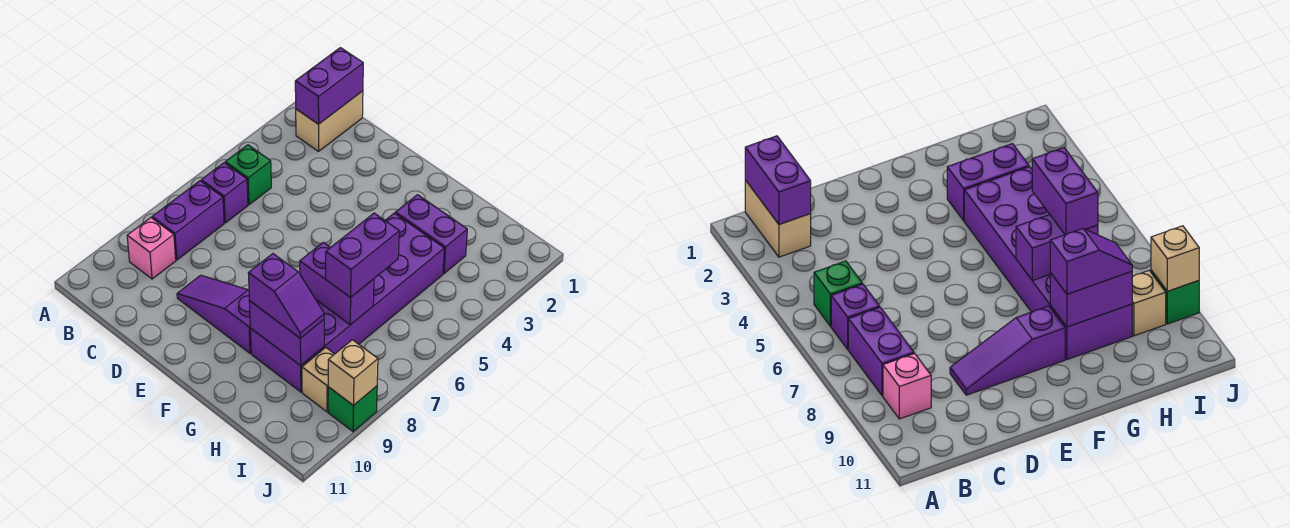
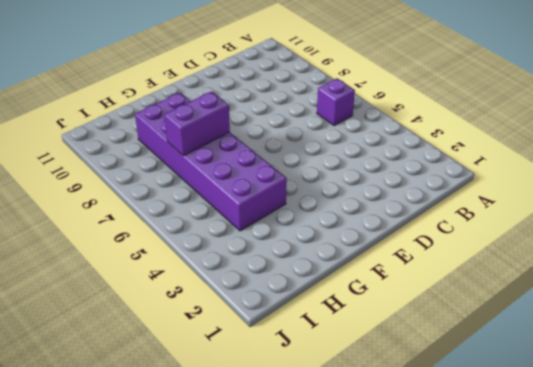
none -> tan brick B1:B2 level 1
none -> green brick B5 level 1
none -> purple brick B7:B8 level 1

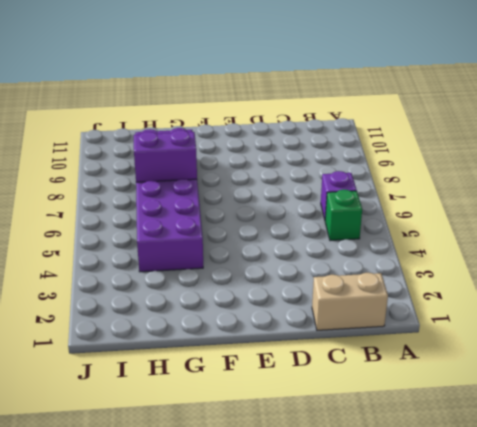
tan brick B1:C1 level 1 -> tan brick B1:B2 level 1
none -> purple brick B7:B8 level 1
none -> pink brick B9 level 1
none -> purple slope D9:F9 level 1 top F

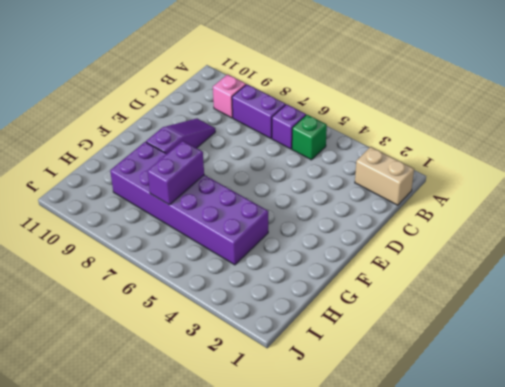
none -> purple brick G3:H3 level 1
none -> tan brick I9 level 1
none -> green brick J9 level 1

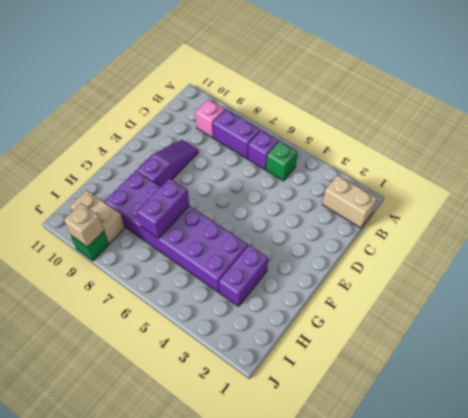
tan brick I9:I10 level 1 -> tan brick I9 level 1
none -> purple brick B1:B2 level 2
none -> purple brick G9:H9 level 2
none -> purple slope G9:H9 level 3 top G

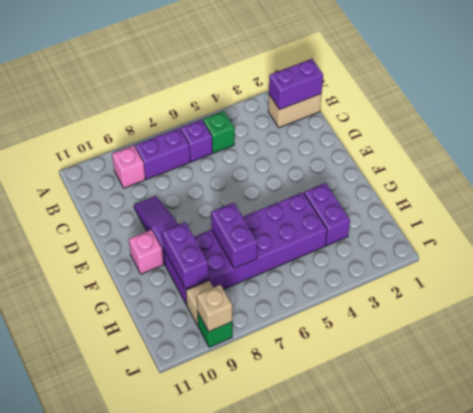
pink brick F10 level 1 -> none
none -> purple slope G9:H9 level 3 top G
none -> purple brick H6:H7 level 3

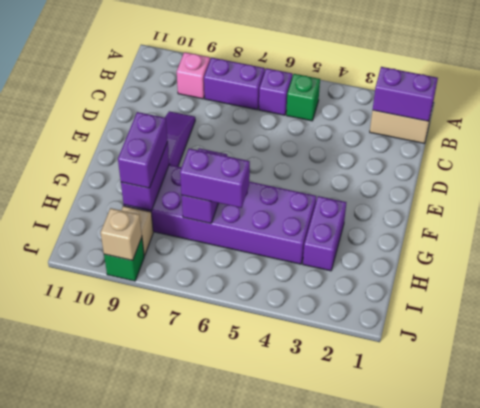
purple brick G9:H9 level 3 -> purple slope G9:H9 level 3 top G

